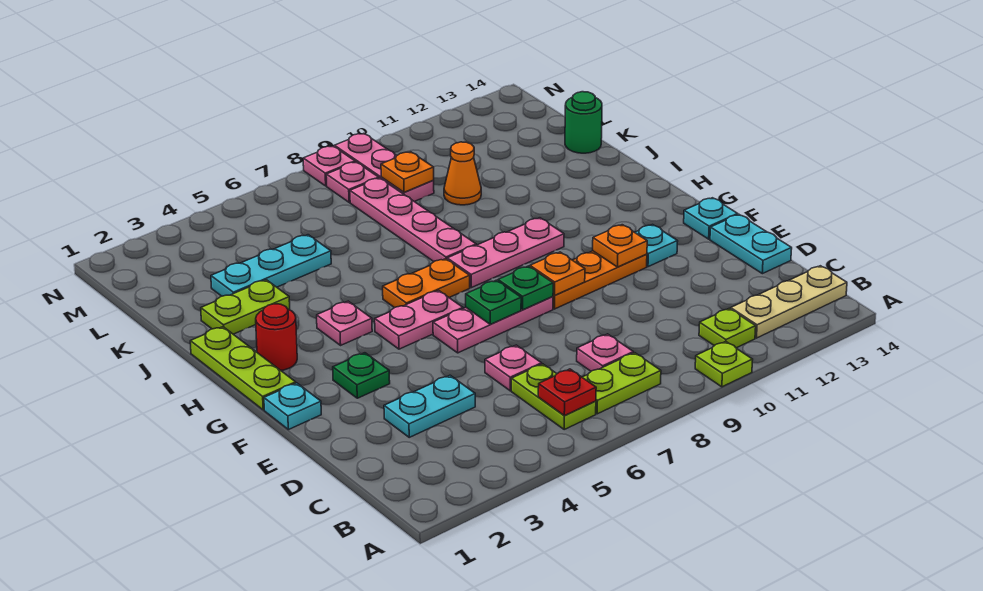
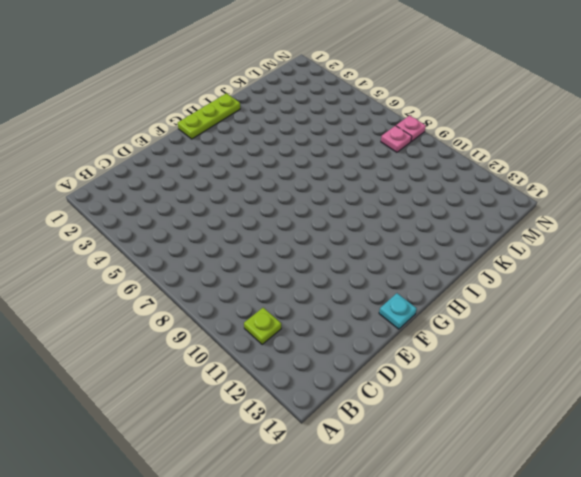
none -> lime plate A10 level 1
none -> lime plate B6:C6 level 1
none -> lime plate B7:B8 level 1
none -> tan plate B12:B14 level 1

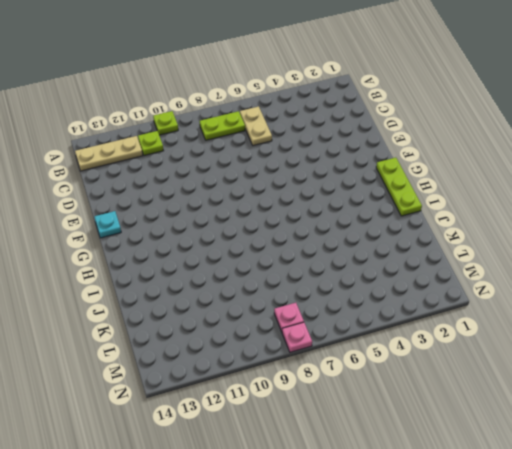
tan plate B6:C6 level 1 -> lime plate B6:C6 level 1
none -> pink plate C8 level 1
none -> cyan plate D3:D4 level 1
none -> pink plate D6 level 1
none -> cyan plate D14:E14 level 1

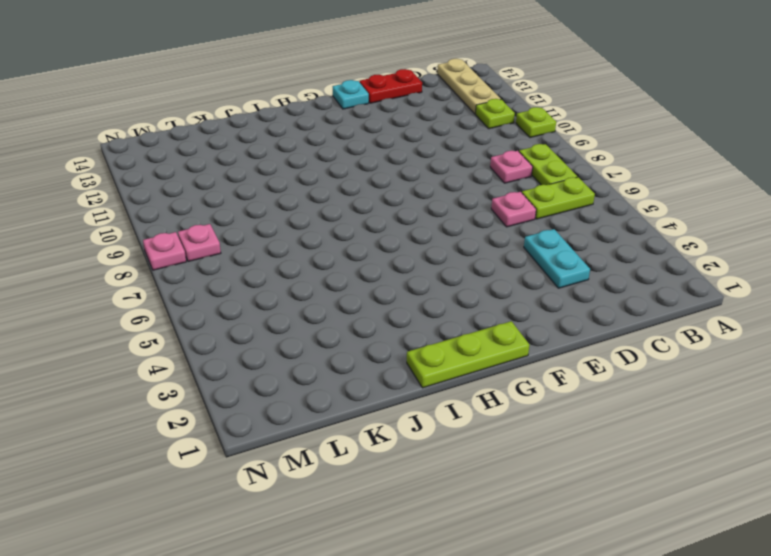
red plate D14:E14 level 1 -> cyan plate D14:E14 level 1
none -> cyan plate F1 level 1
none -> green plate F3 level 1
none -> pink plate F6:F8 level 1
none -> orange plate F9:F11 level 1

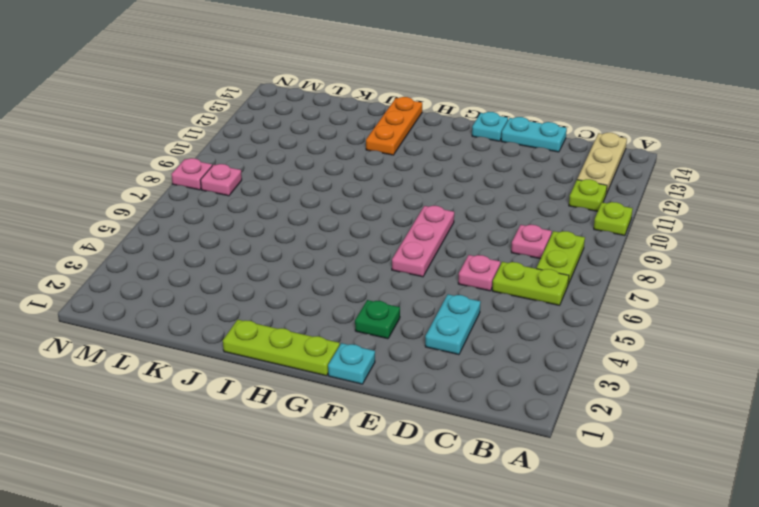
orange plate I12:I14 level 1 -> orange plate F9:F11 level 1
none -> cyan plate F12 level 1
none -> pink plate G5:G6 level 1
none -> red round brick H2 level 1
none -> pink plate H4 level 1

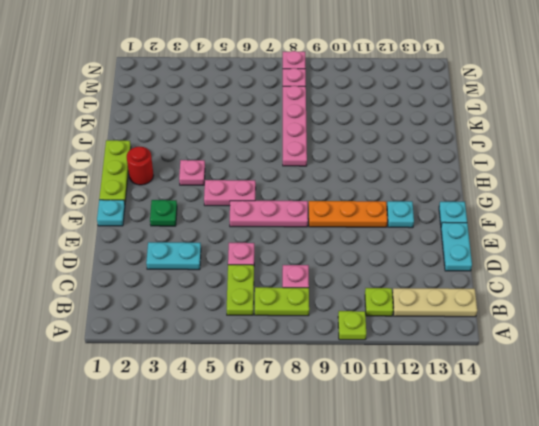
none -> orange plate H6:H7 level 1
none -> pink plate H8:H10 level 1
none -> lime plate J2:J3 level 1
none -> cyan plate K3:K5 level 1

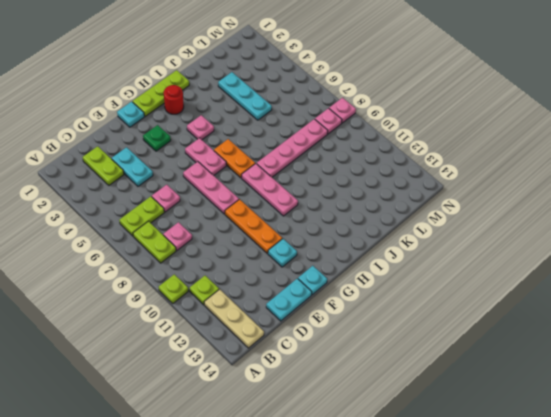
lime plate C2:C3 level 1 -> lime plate J2:J3 level 1
none -> orange cone K10 level 1
none -> green round brick K14 level 1
none -> pink plate L9:N9 level 1
none -> red plate B6 level 2

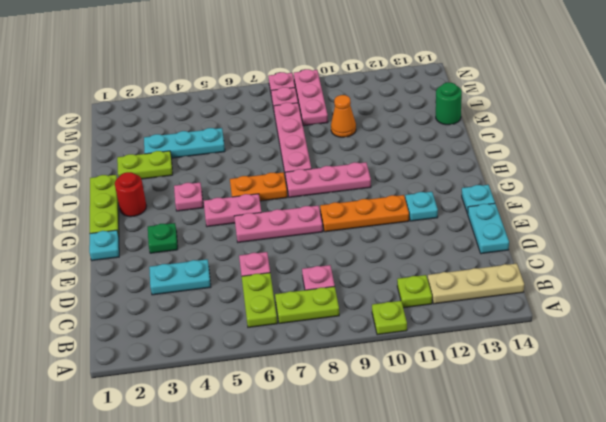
none -> red plate B6 level 2
none -> green plate F7 level 2
none -> green plate F8 level 2
none -> orange plate F9 level 2

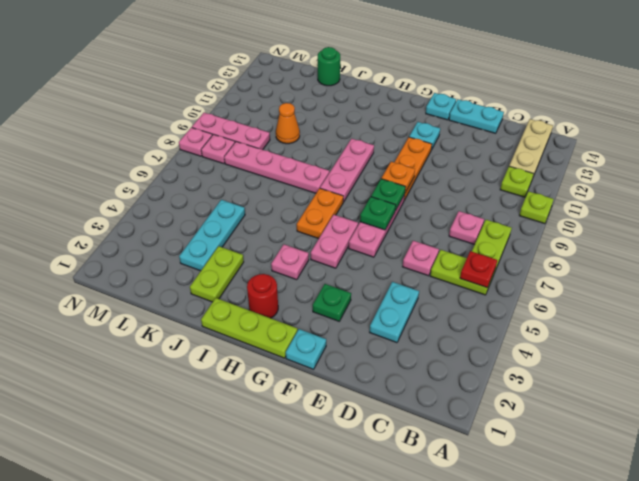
none -> orange plate F11 level 2
none -> orange plate L9 level 2

